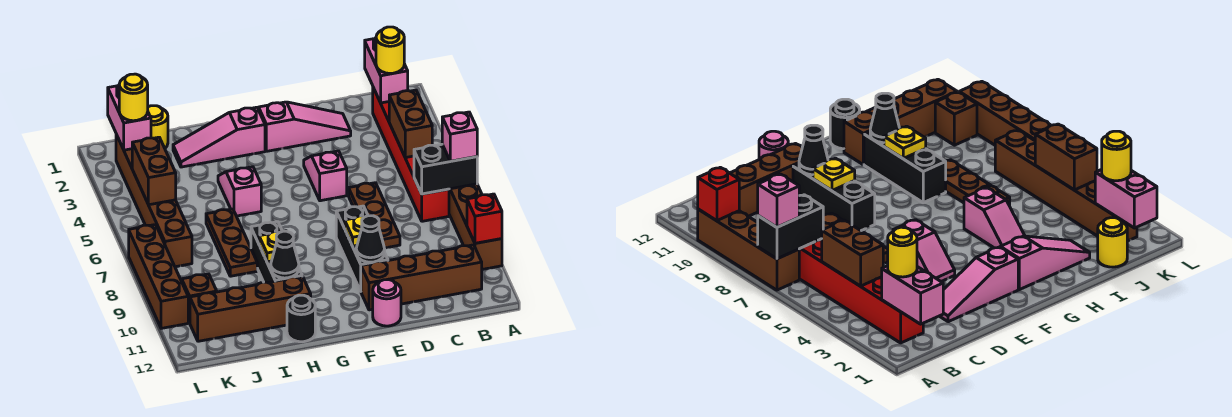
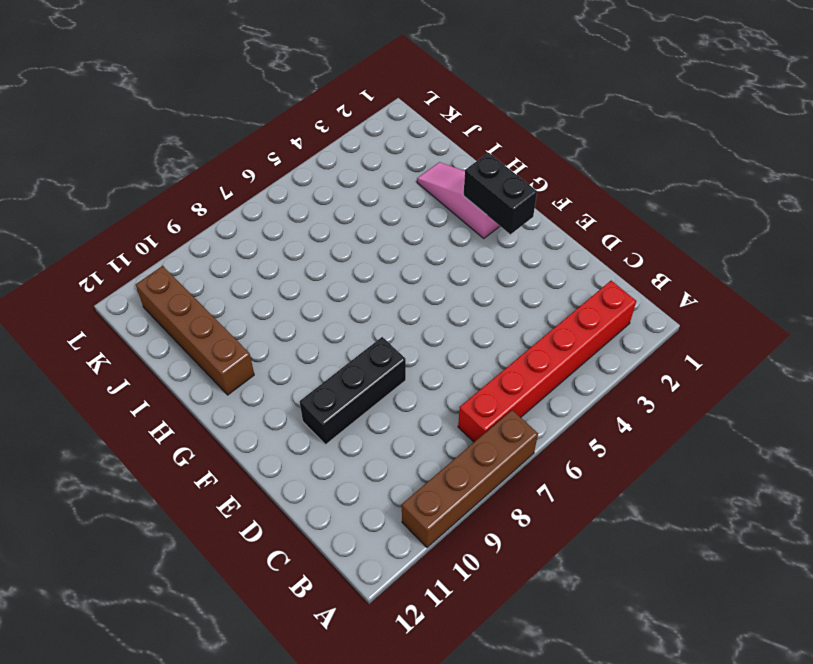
black brick F2:G2 level 2 -> black brick A7:B7 level 2
none -> brown brick B11:E11 level 1
none -> pink slope D2:F2 level 1 top F
none -> brown plate D6:D8 level 1
none -> pink slope E4:E5 level 1 top 5

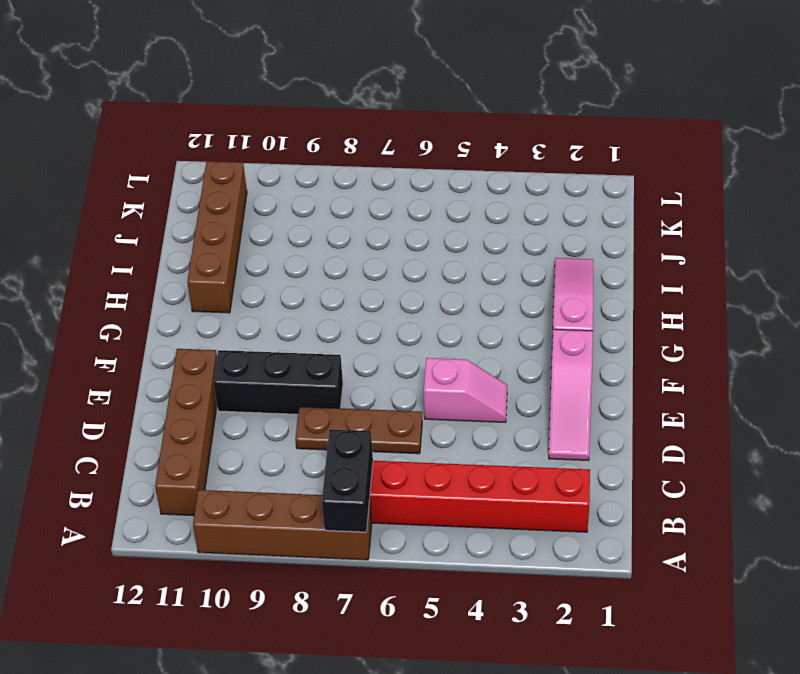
none -> pink round brick E12 level 1
none -> pink slope H4:H5 level 1 top 5
none -> black brick H8:H10 level 1
none -> black round brick H12 level 1

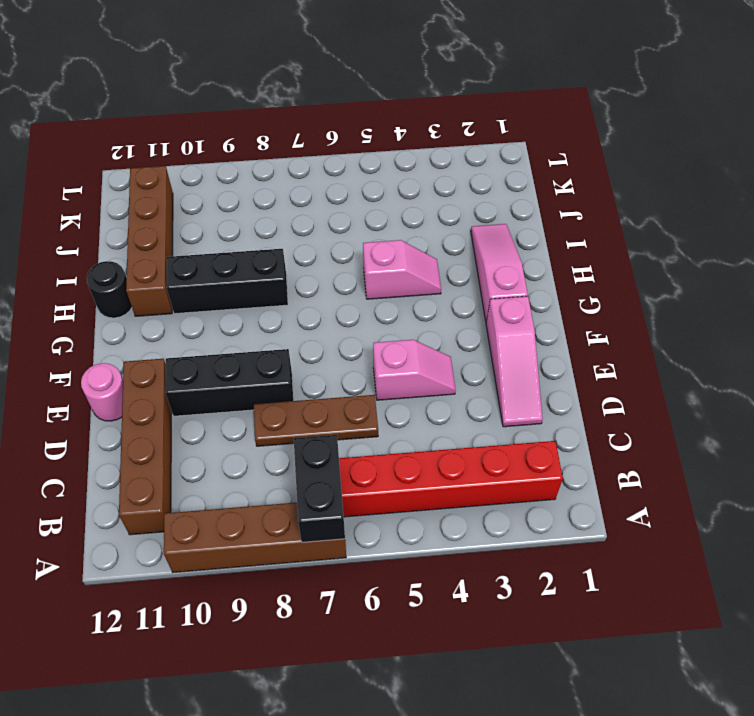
none -> brown plate I6:I8 level 1
none -> yellow round brick J1 level 1
none -> brown brick K2:K7 level 1
none -> brown brick K10 level 1

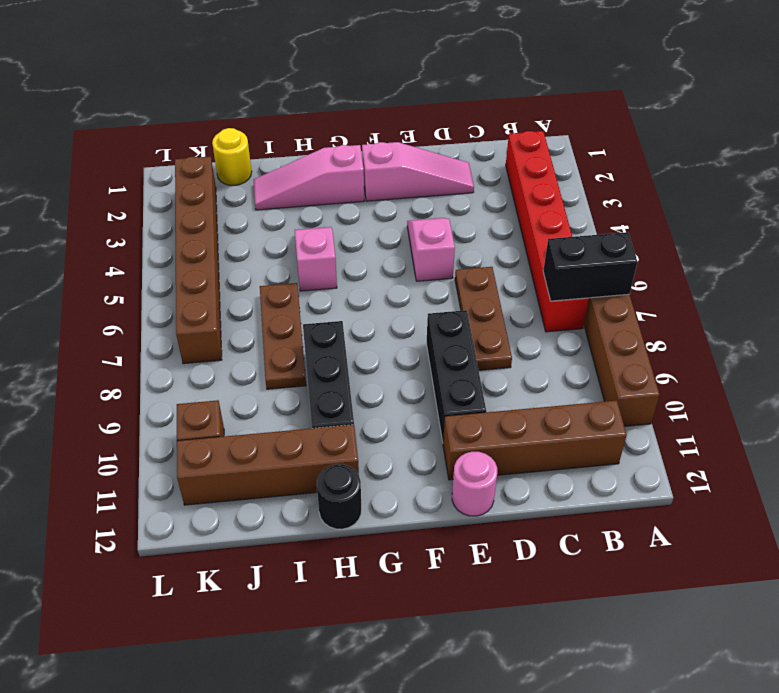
none -> brown brick L7:L10 level 1
none -> red brick A10 level 2
none -> pink brick B1:B2 level 2
none -> brown brick B4:B5 level 2

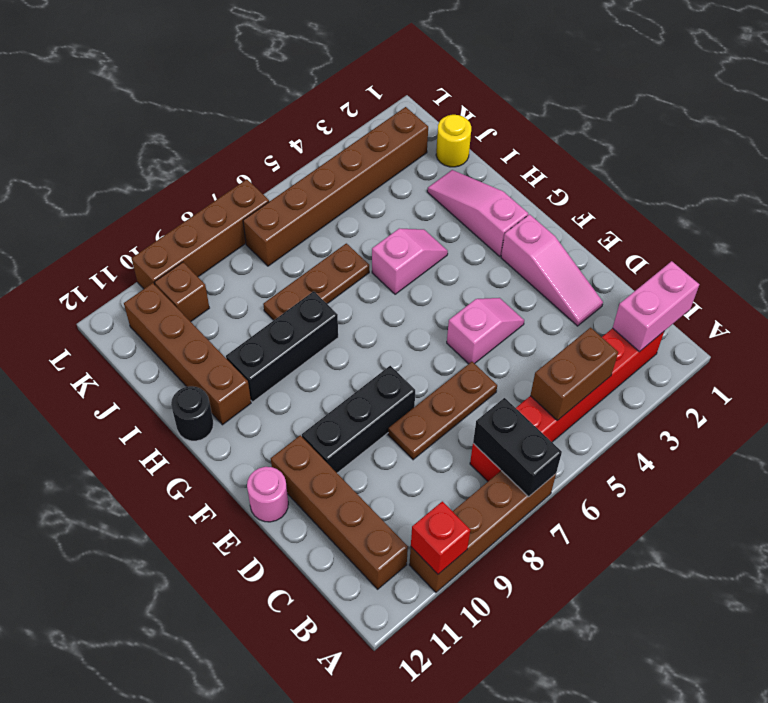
none -> yellow plate E9 level 2
none -> black cone E10 level 2
none -> yellow plate H9 level 2
none -> black cone H10 level 2

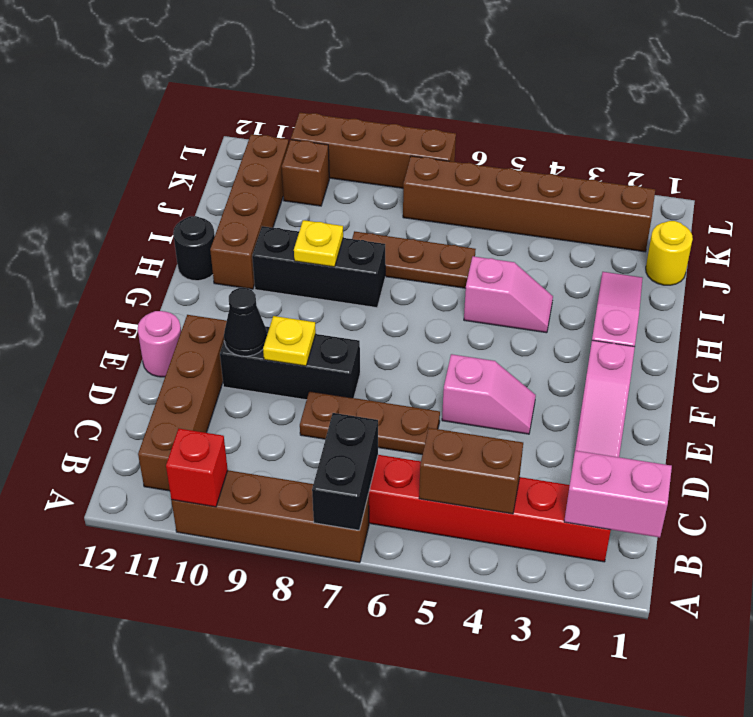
none -> black cone H10 level 2
none -> pink brick K1:K2 level 2
none -> brown brick K4:K5 level 2
none -> pink brick A7 level 3

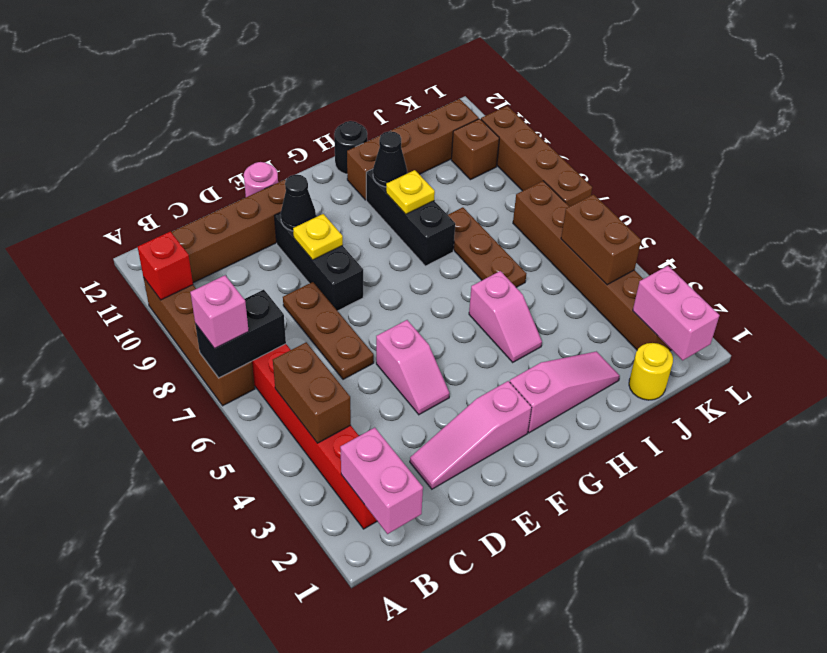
none -> yellow round brick B2 level 3
none -> yellow round brick K2 level 3

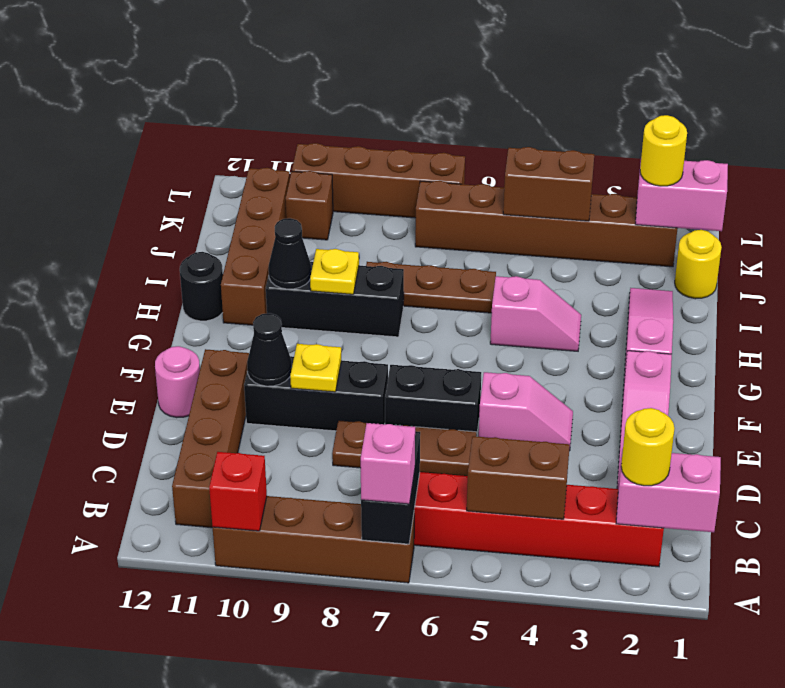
black brick E6:E7 level 1 -> none

